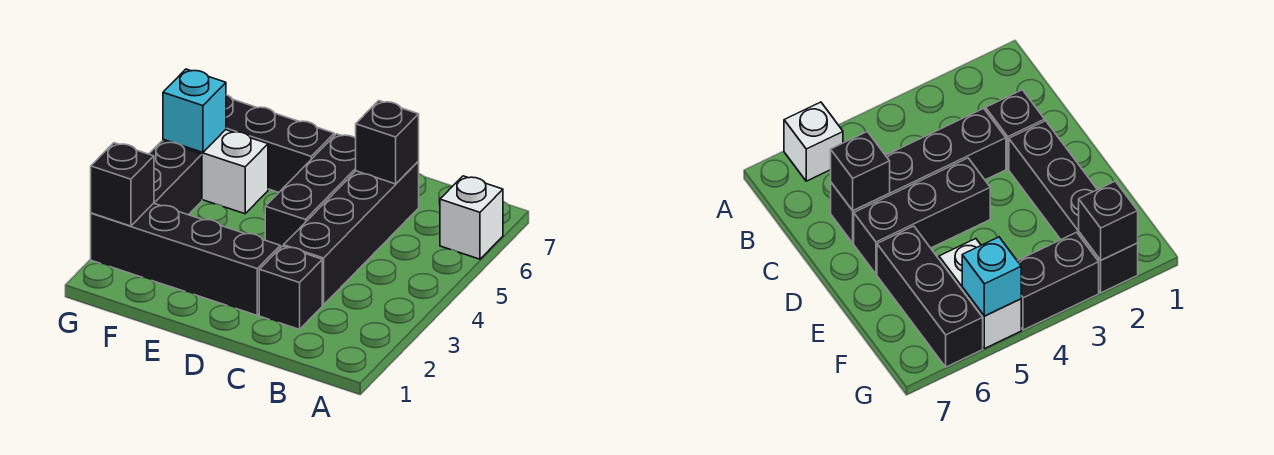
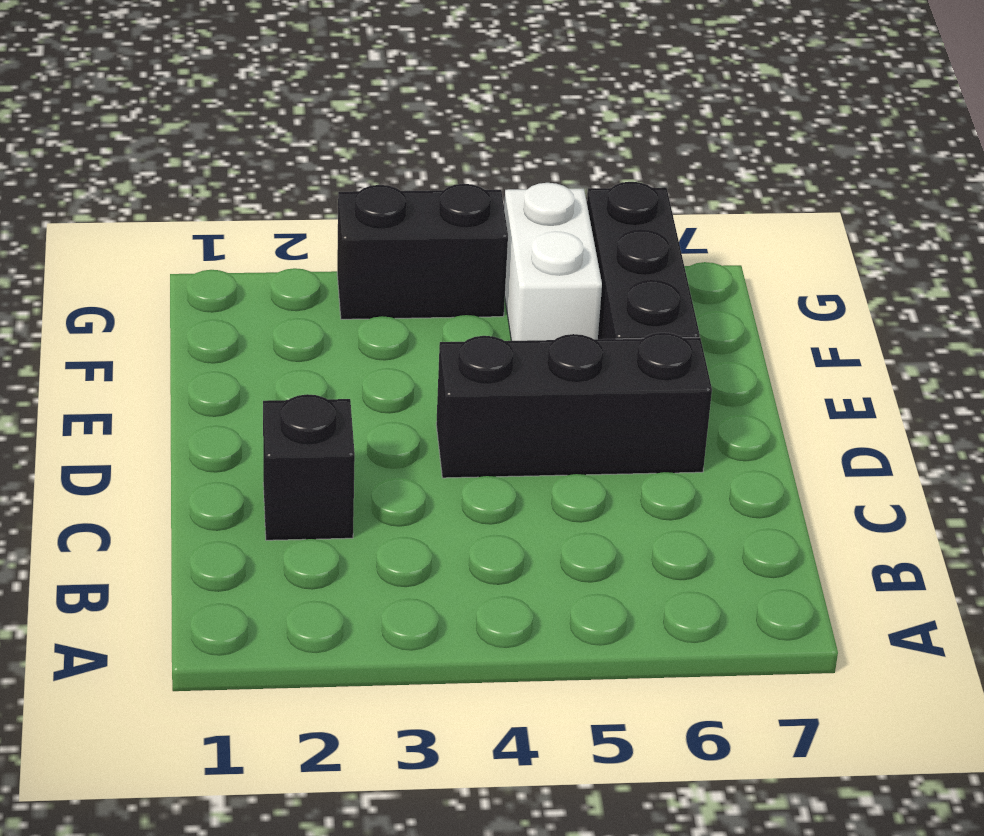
none -> white brick A6 level 1
none -> black brick C3:C6 level 1

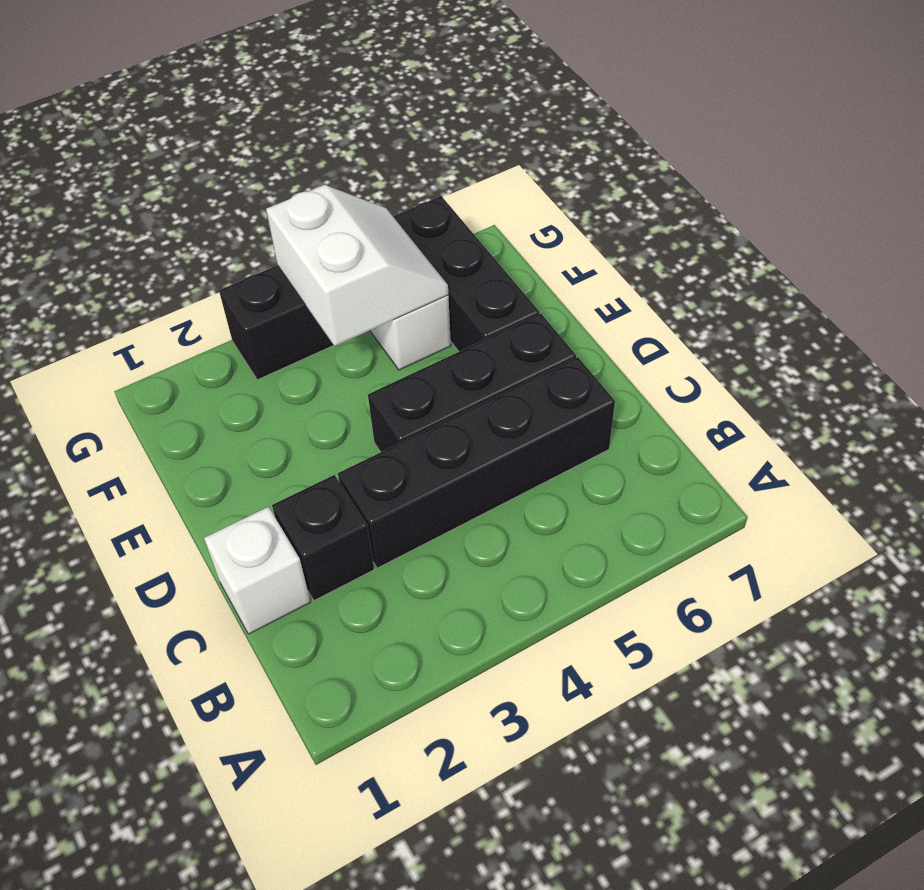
white brick C1 level 1 -> white brick A6 level 1
white slope F4:G5 level 2 top 4 -> cyan brick G5 level 2
none -> black brick D2:G2 level 1
none -> black brick C6 level 2

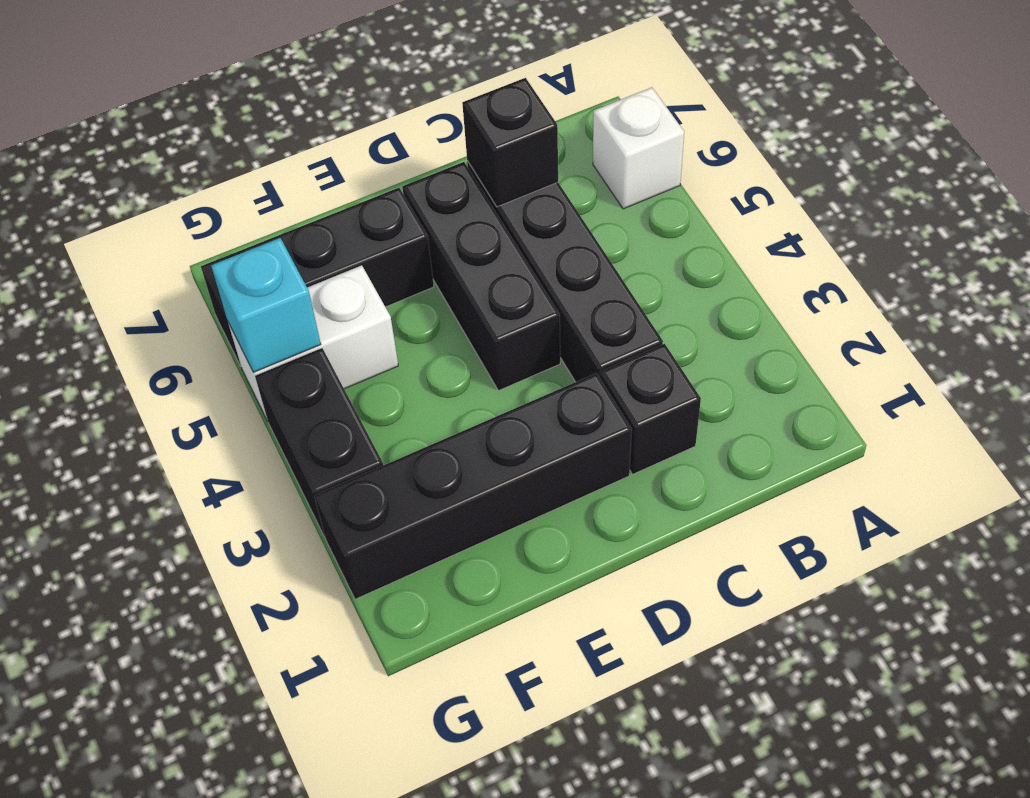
none -> black brick G2 level 2

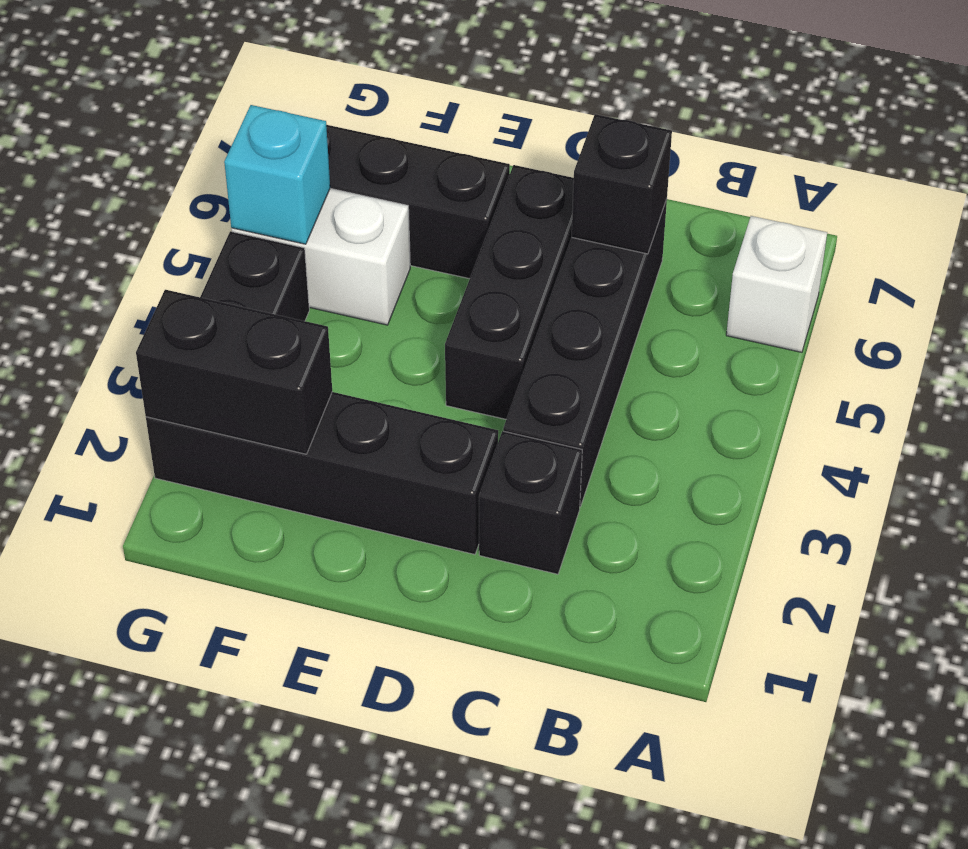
black brick F2:G2 level 2 -> black brick G2 level 2

